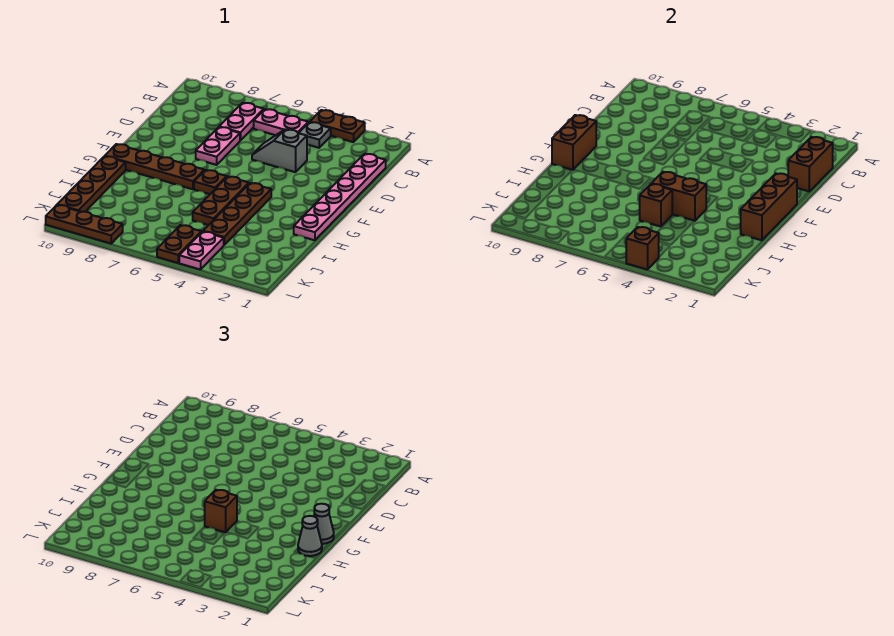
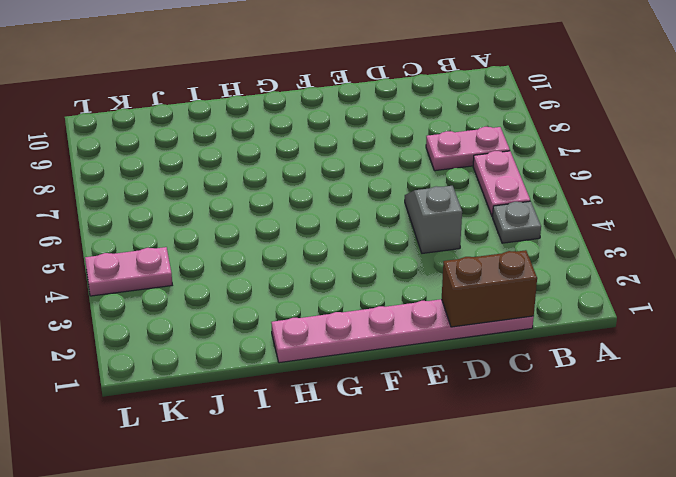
none -> brown plate A3:A4 level 1
none -> pink plate D7:E7 level 1
none -> brown plate G4:J4 level 1

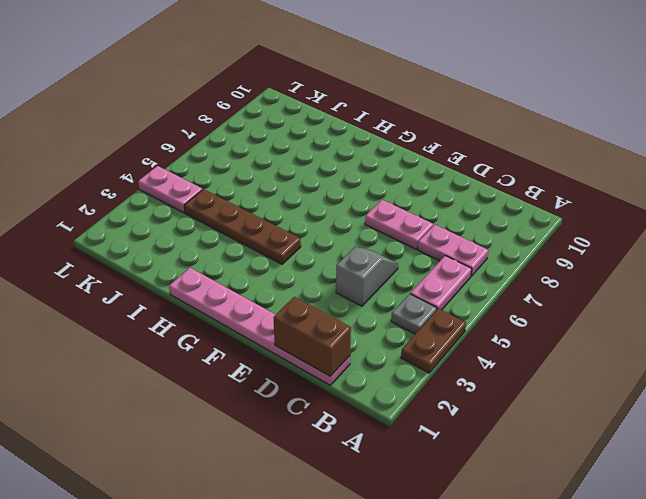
none -> brown plate G5:I5 level 1
none -> brown plate G6 level 1
none -> brown plate G7:G10 level 1

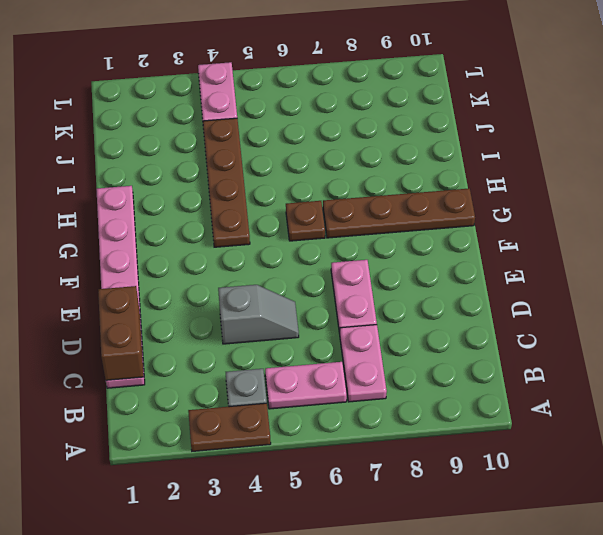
none -> brown plate G5:I5 level 1
none -> brown plate H10:K10 level 1
none -> brown plate K5:L5 level 1

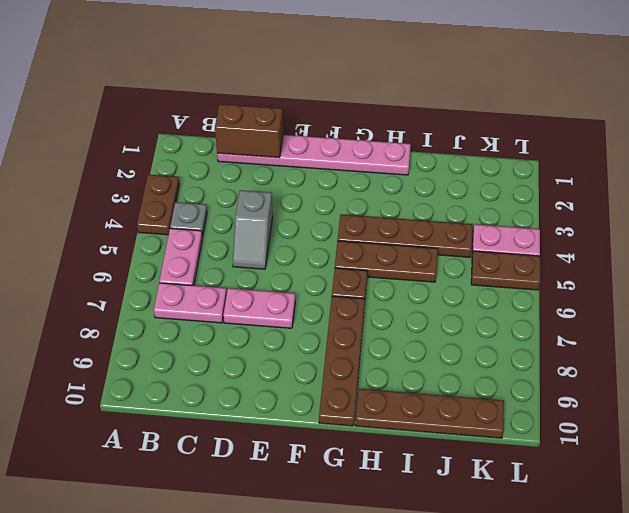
none -> brown plate L8:L10 level 1
none -> brown brick F1:H1 level 2
none -> brown brick F10:G10 level 2

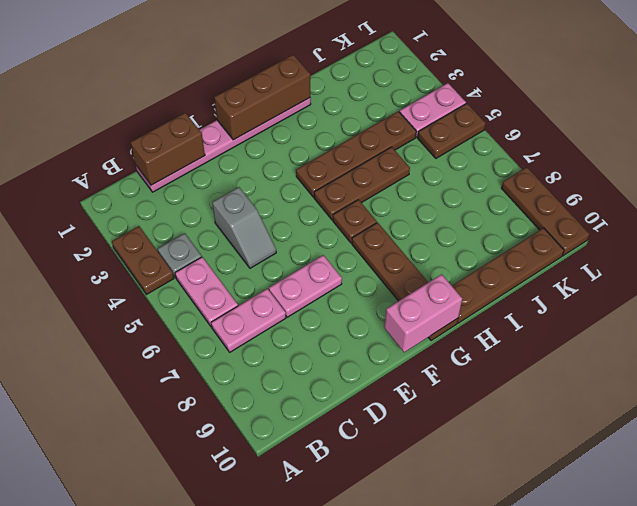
pink brick F10:G10 level 2 -> brown brick F10:G10 level 2
none -> brown brick H4:H5 level 2
none -> brown brick I5 level 2
none -> brown brick L4 level 2

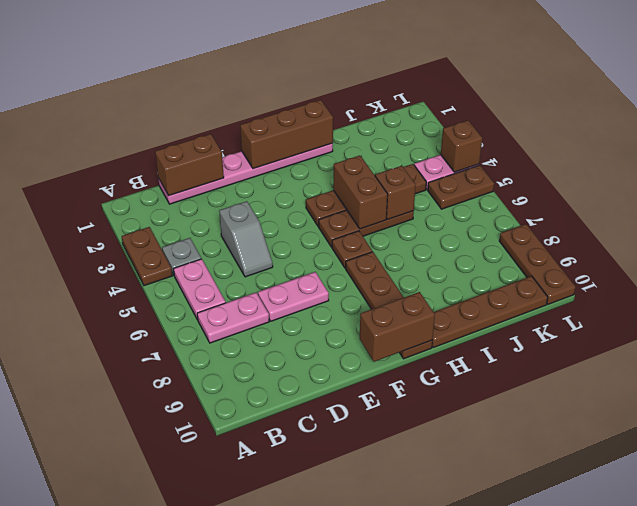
none -> grey cone G1 level 3
none -> grey cone H1 level 3
none -> brown brick H5 level 3

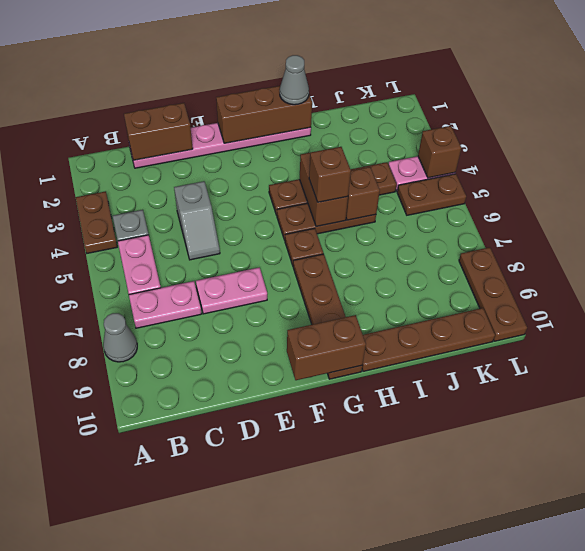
grey cone A8 level 1 -> grey cone G1 level 3

